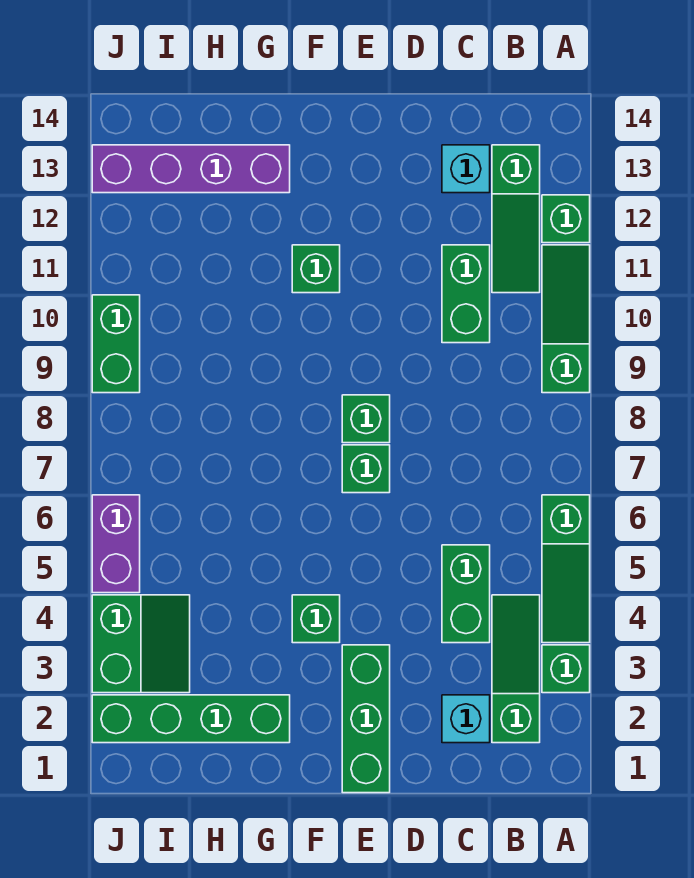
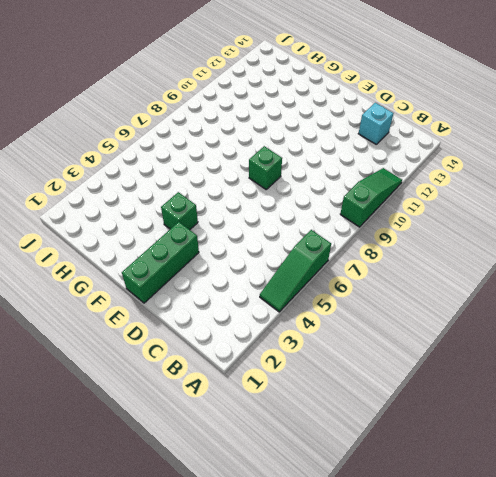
none -> green brick A3 level 1
none -> green brick A12 level 1
none -> green slope B2:B4 level 1 top 2

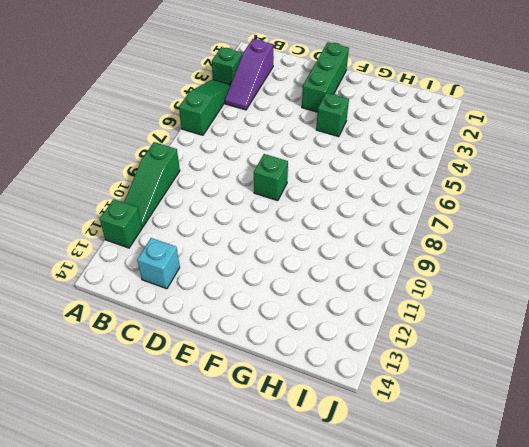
purple slope B2:B4 level 1 top 2 -> green slope B2:B4 level 1 top 2
none -> green slope B11:B13 level 1 top 13
none -> cyan brick C2 level 1
none -> green brick C4:C5 level 1

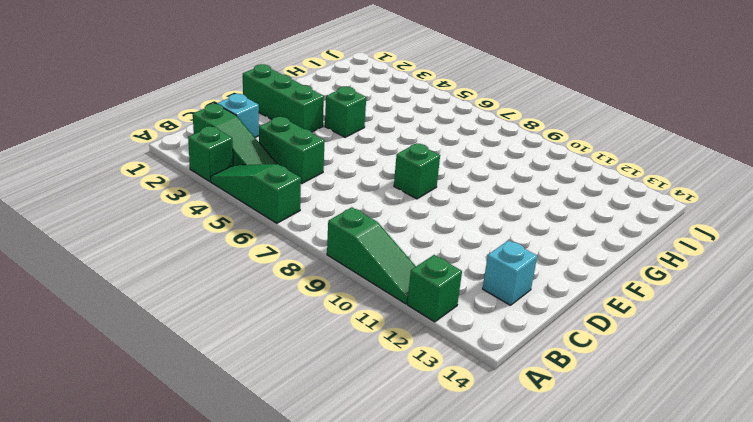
none -> green slope B11:B13 level 1 top 13
none -> green brick C10:C11 level 1
none -> green brick E7 level 1

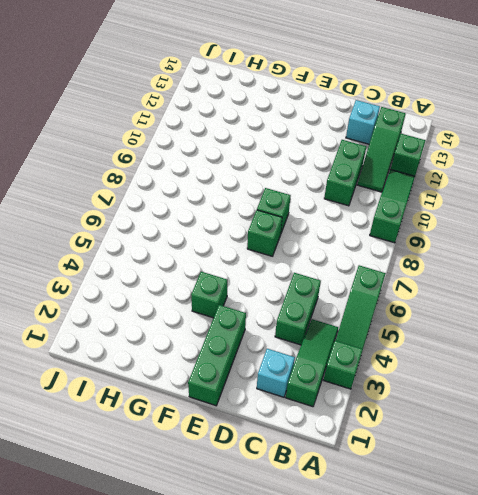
none -> green brick F11 level 1
none -> green brick G2:J2 level 1
none -> purple brick G13:J13 level 1

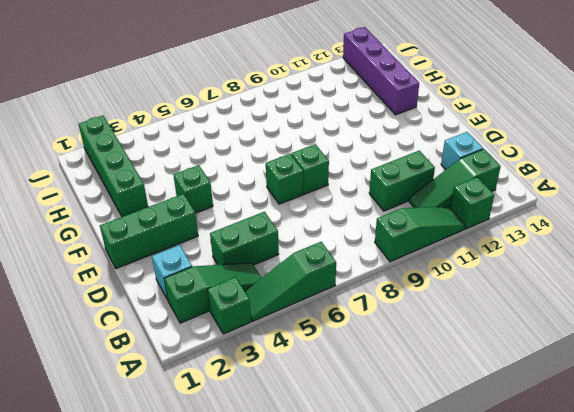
none -> green brick F11 level 1
none -> green slope I3:J4 level 1 top J
none -> purple brick J5:J6 level 1

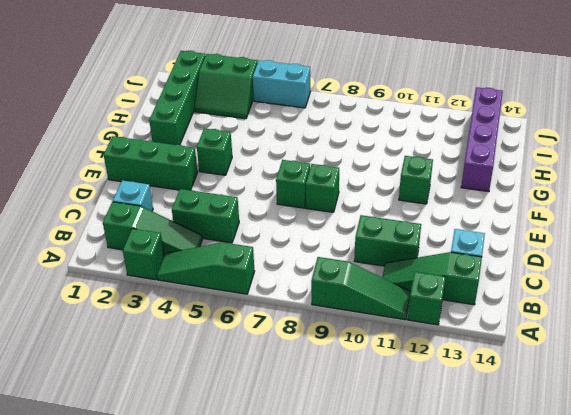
cyan brick J5:J6 level 1 -> purple brick J5:J6 level 1
none -> green brick J9:J10 level 1

